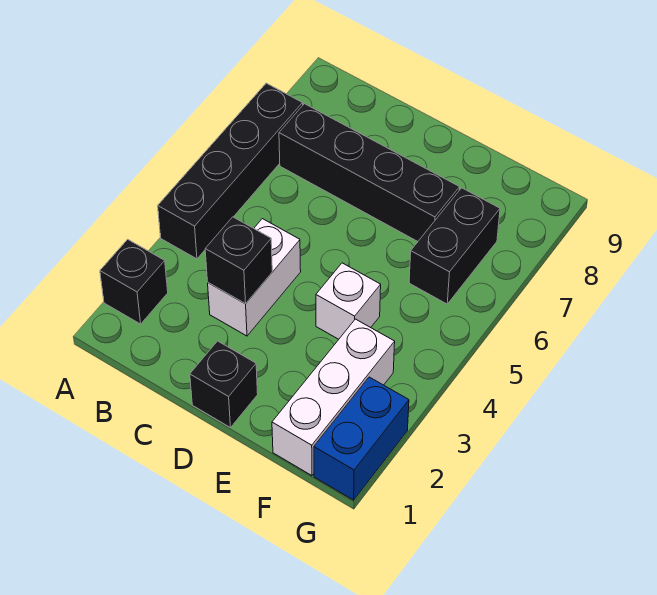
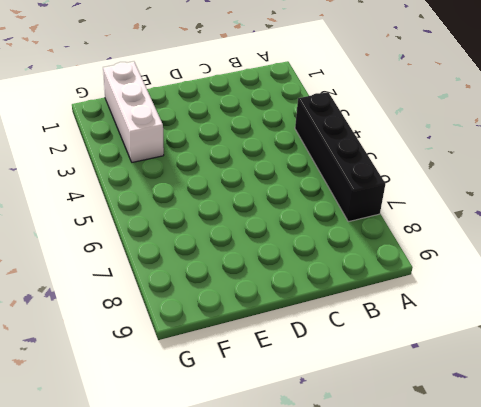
none -> black brick A2 level 1
none -> black brick B7:E7 level 1

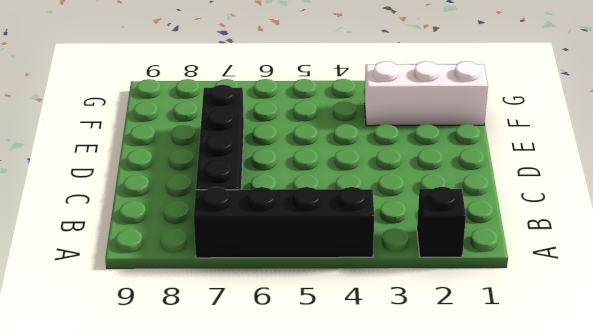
none -> white brick C3:C4 level 1
none -> black brick D1 level 1

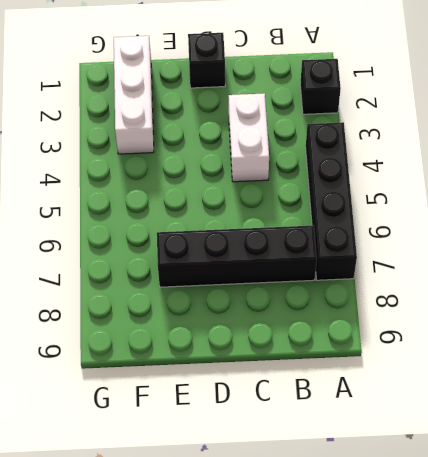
none -> white brick E4 level 1
none -> black brick F6:F7 level 1

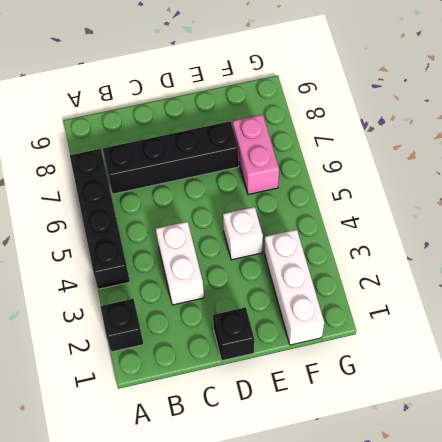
pink brick F6:F7 level 1 -> black brick F6:F7 level 1
none -> blue brick G1:G2 level 1
none -> black brick C3 level 2

